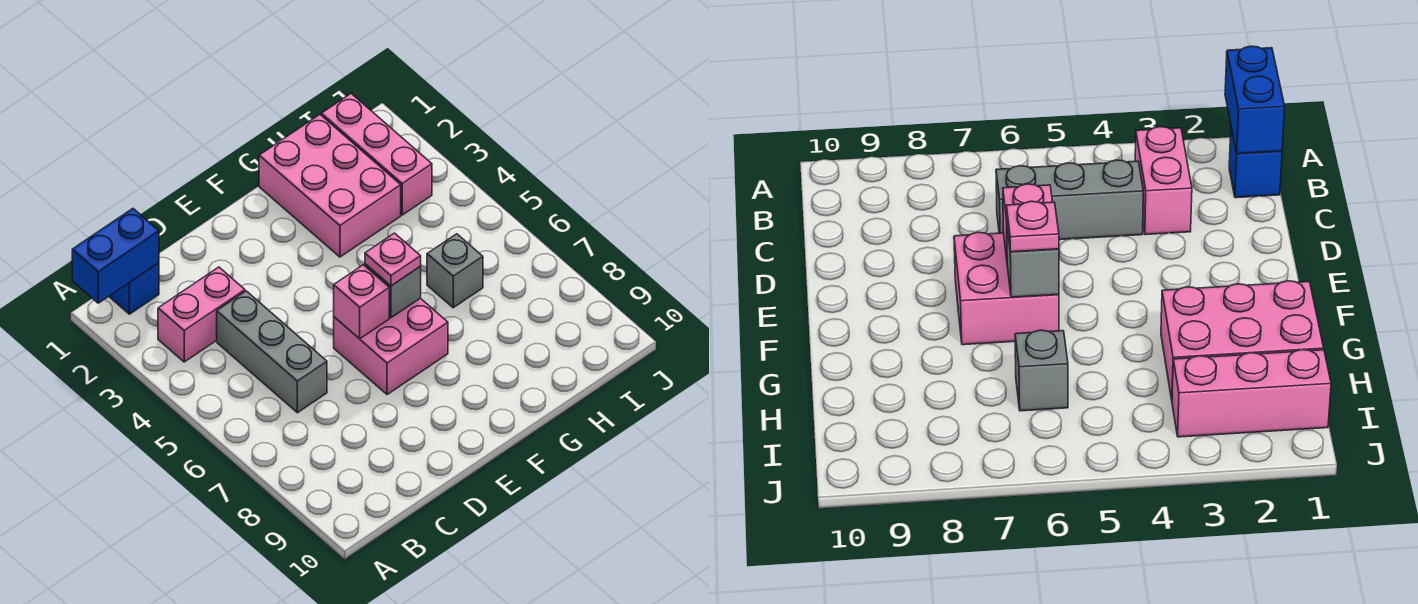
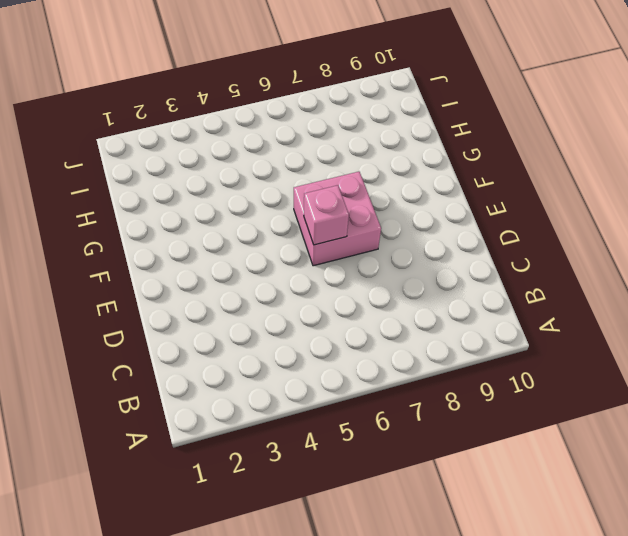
none -> blue brick B1 level 1
none -> pink brick B3:C3 level 1

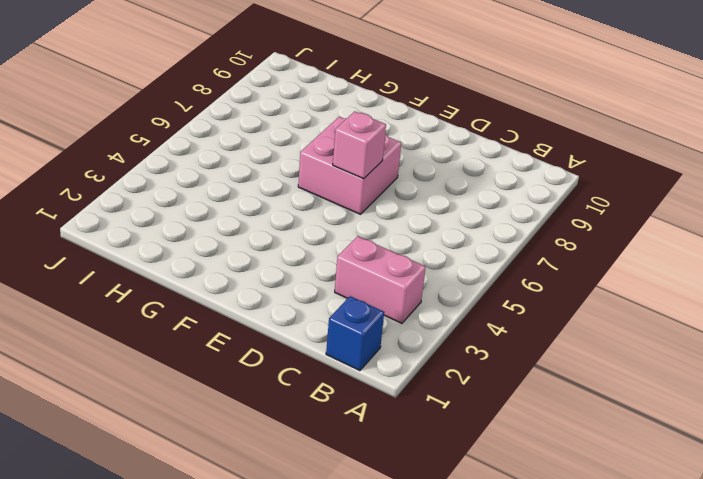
none -> grey brick C4:C6 level 1
none -> pink brick G1:H3 level 1

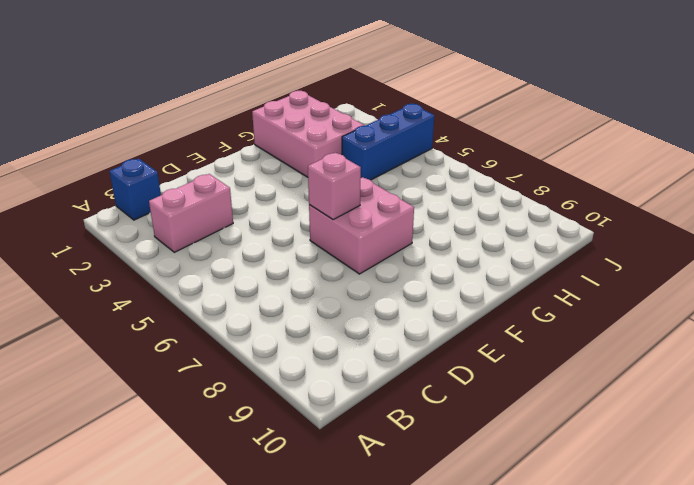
blue brick H4:J4 level 1 -> none
none -> grey brick C4:C6 level 1
none -> grey brick H6 level 1

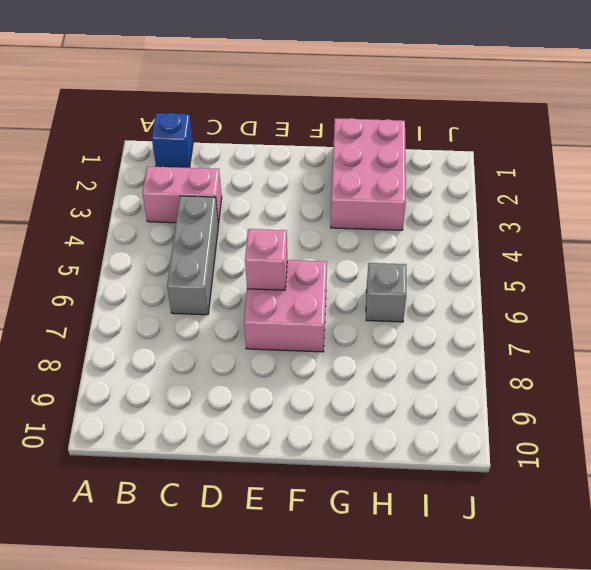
none -> pink brick I1:I3 level 1
none -> blue brick A1:B1 level 2

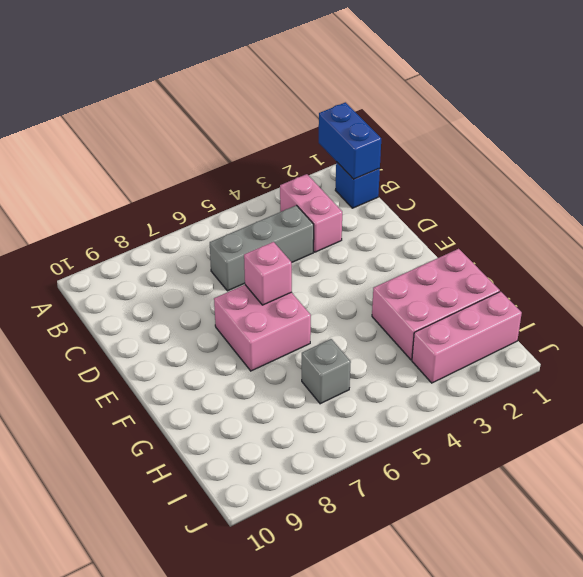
none -> grey brick F6 level 2
none -> pink plate F6 level 3

